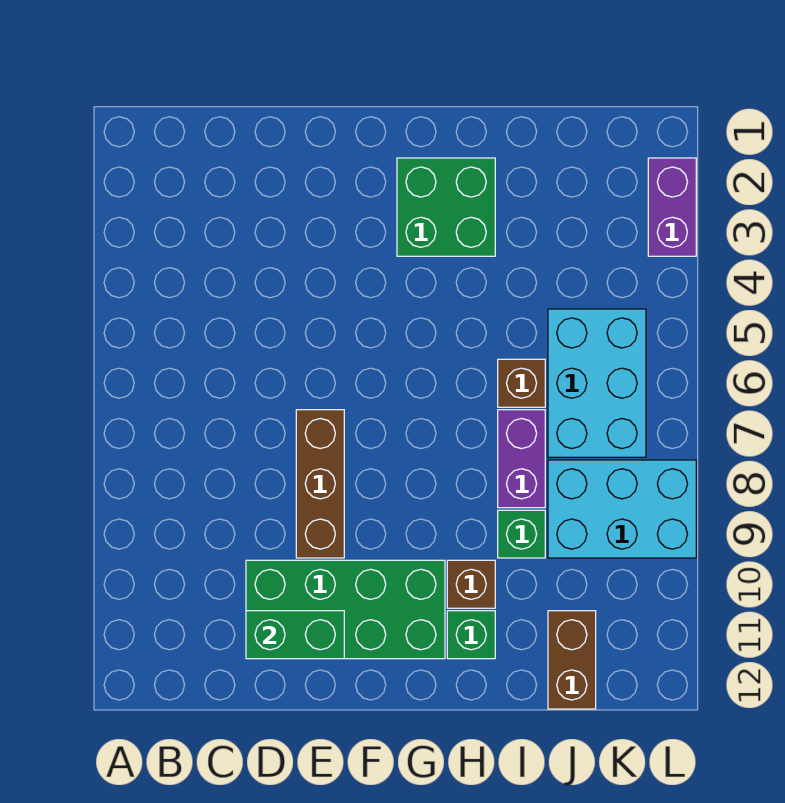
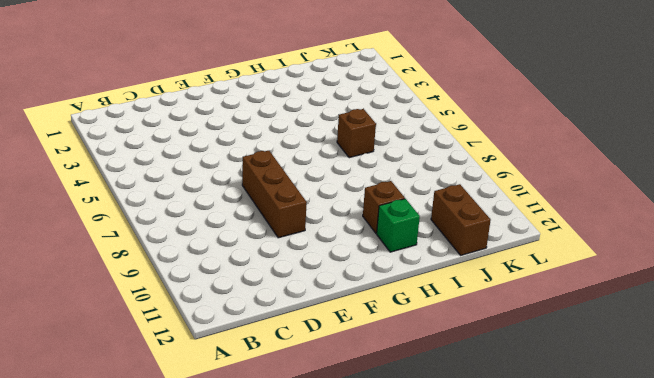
none -> green brick D10:G11 level 1
none -> green brick G2:H3 level 1
none -> purple brick I7:I8 level 1

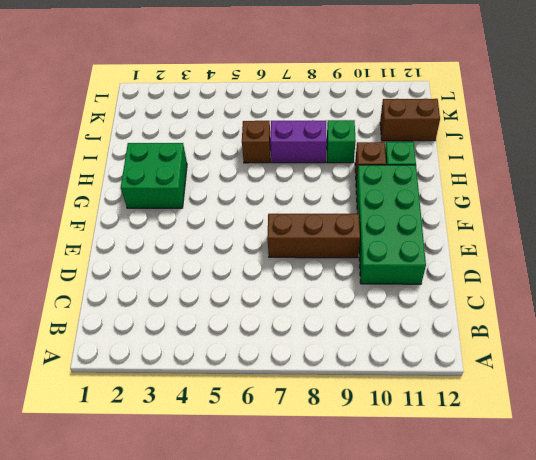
none -> cyan brick J5:K7 level 1
none -> cyan brick J8:L9 level 1
none -> purple brick L2:L3 level 1

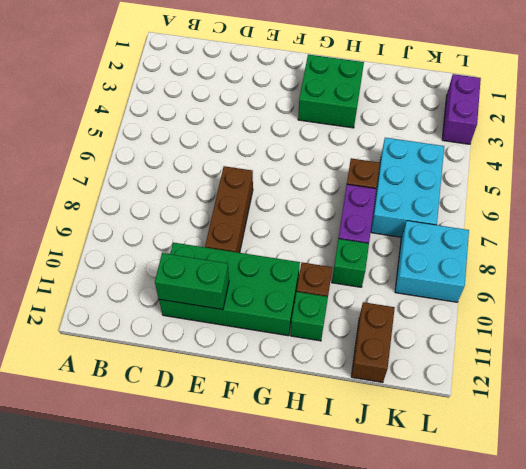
cyan brick K8:L9 level 1 -> cyan brick J8:L9 level 1

